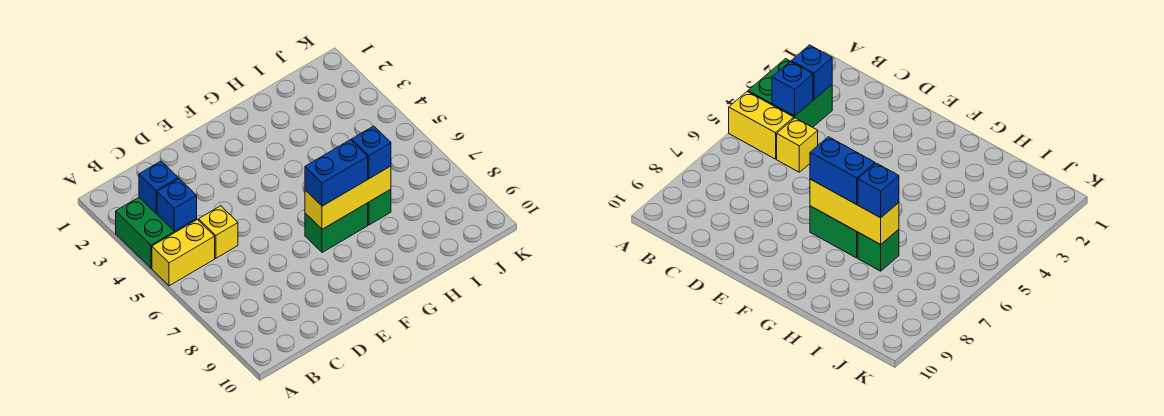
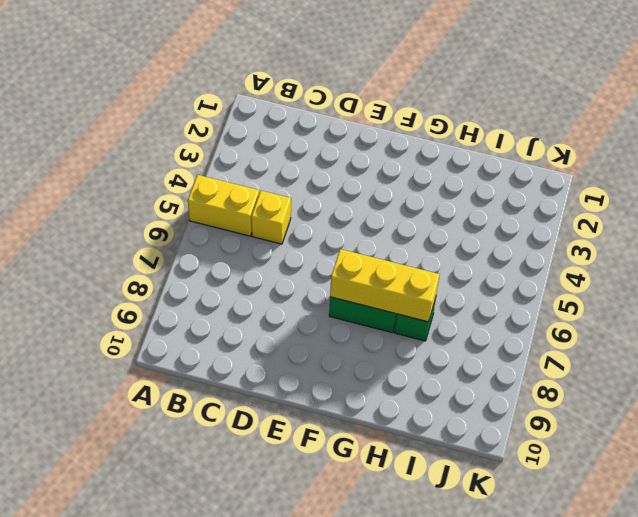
none -> green brick A3:B4 level 1
none -> blue brick B3 level 2

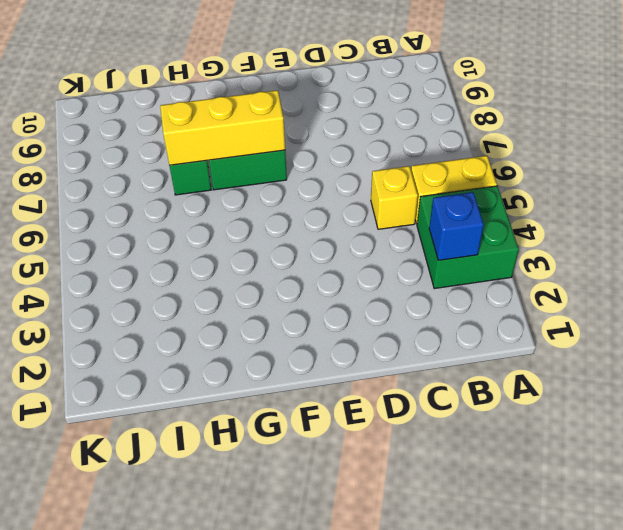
none -> blue brick B4 level 2
none -> blue brick F7:G7 level 3

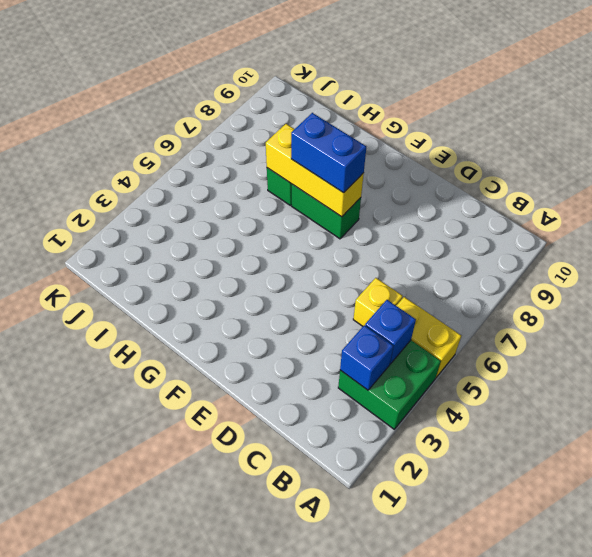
none -> blue brick H7 level 3

